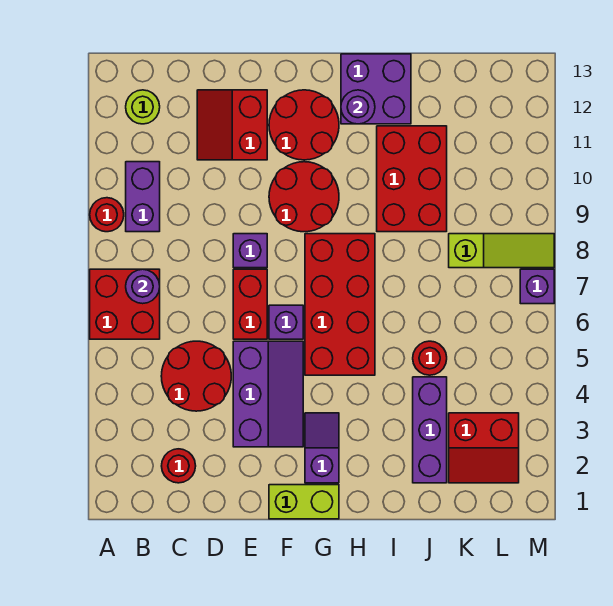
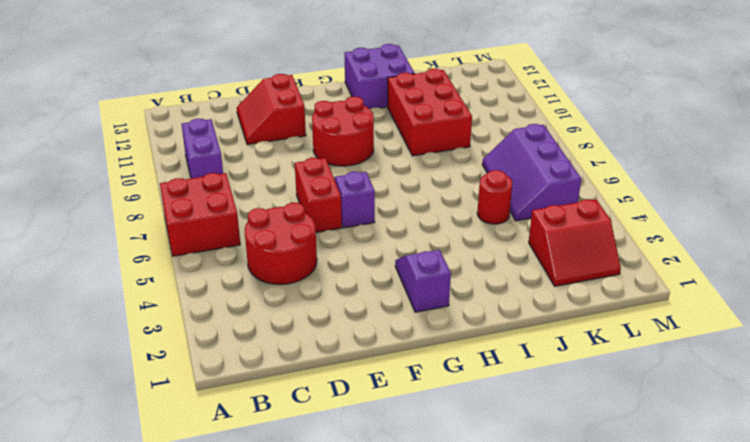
purple slope K5:L7 level 1 top L -> purple slope E3:F5 level 1 top E
none -> red round brick A9 level 1
none -> lime round brick B12 level 1
none -> red round brick C2 level 1

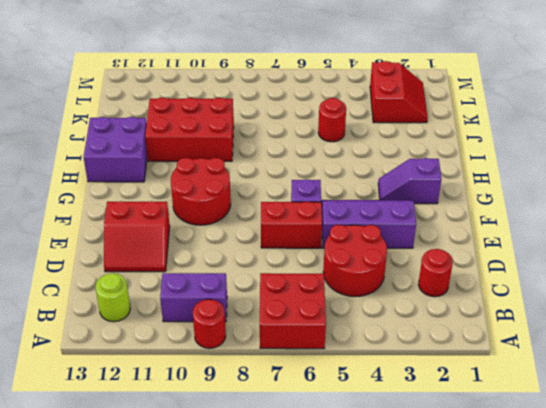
none -> purple brick E8 level 1
none -> lime brick F1:G1 level 1
none -> red round brick F11:G12 level 1

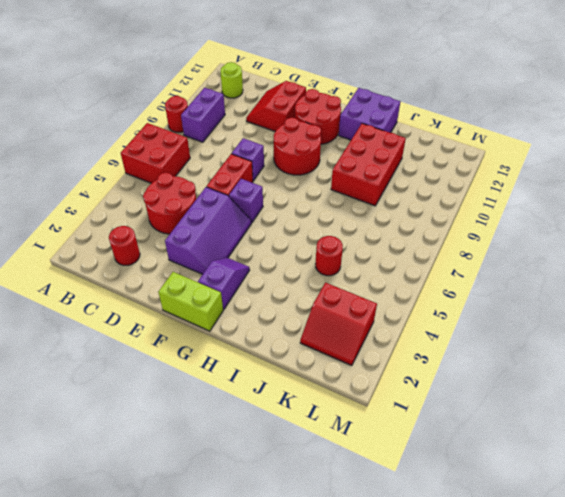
none -> red brick G5:H8 level 1
none -> purple brick J2:J4 level 1
none -> lime slope K8:M8 level 1 top K

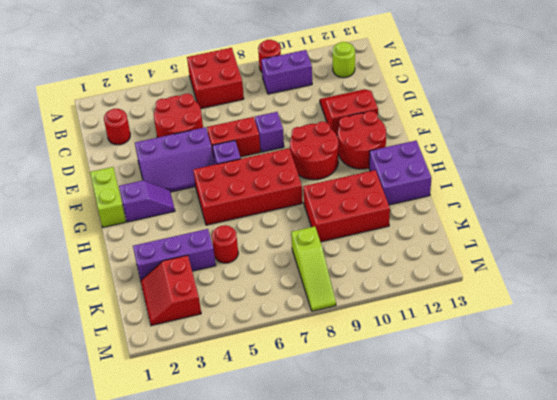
none -> purple brick M7 level 1
none -> purple round brick B7 level 2
none -> purple round brick H12 level 2

